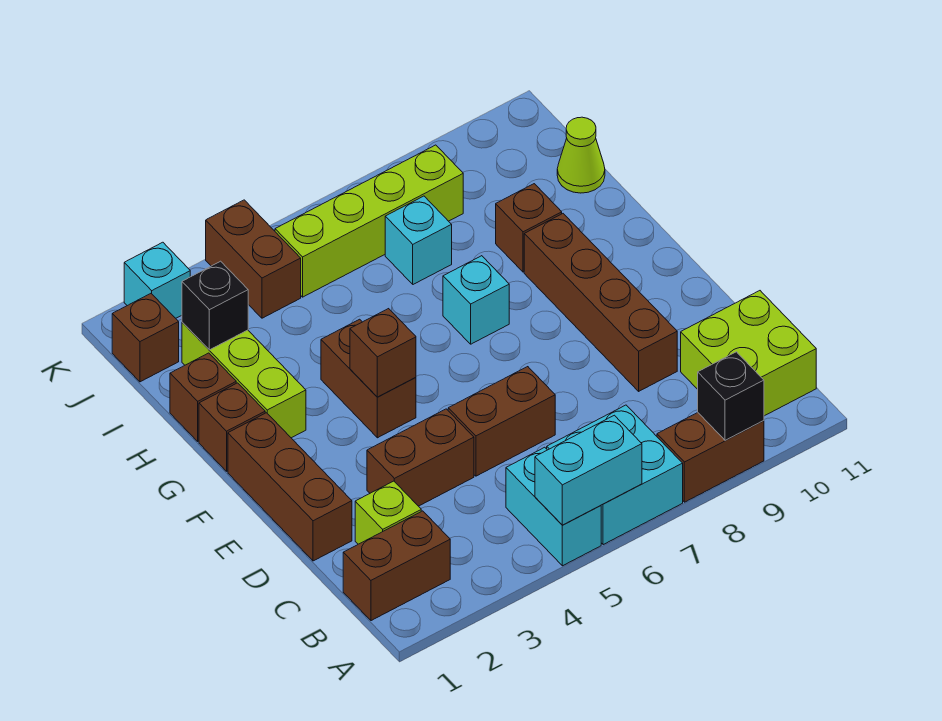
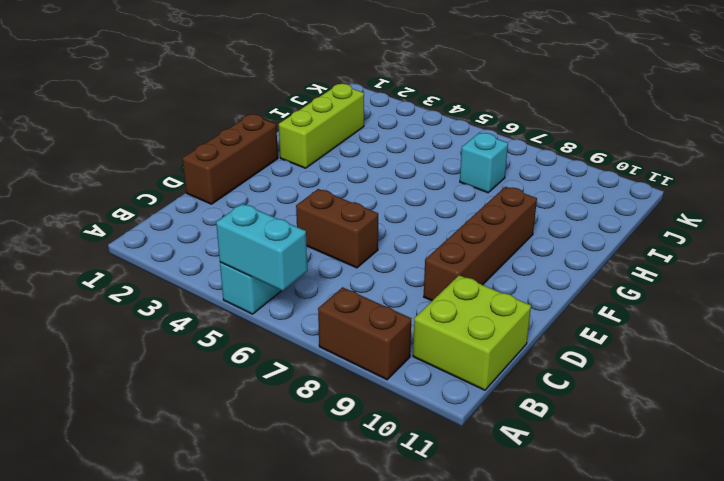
none -> cyan brick A6:B7 level 1
none -> brown brick B1:B2 level 1
none -> lime brick C2 level 1

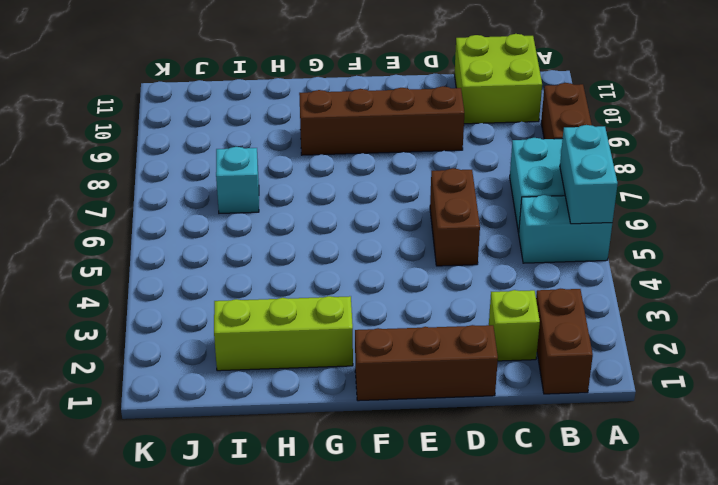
none -> brown brick D3:D4 level 1
none -> brown brick F4:G4 level 1
none -> brown brick G1 level 1

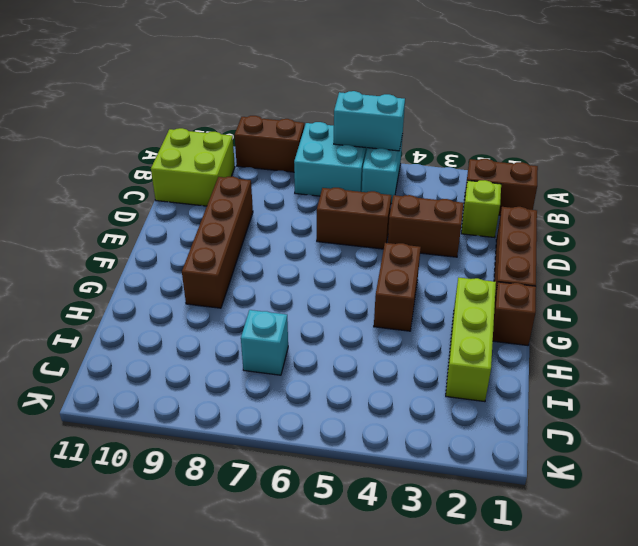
none -> cyan brick G7 level 1
none -> brown brick H1 level 1
none -> brown brick H9 level 1

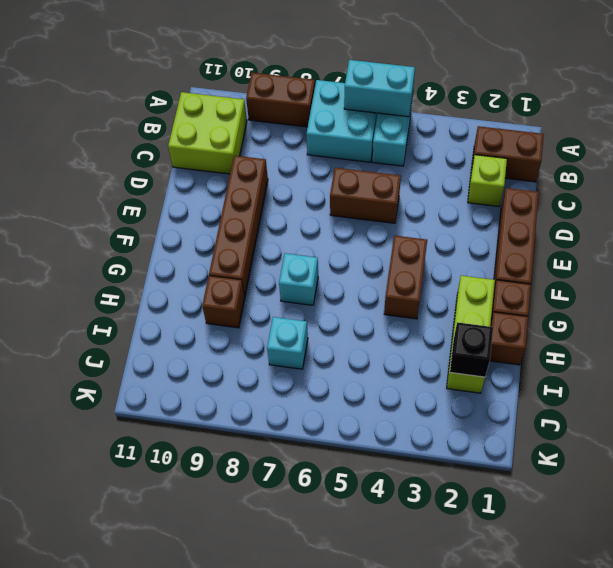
none -> brown brick D3:D4 level 1
none -> lime cone I11 level 1
none -> brown brick J1 level 1

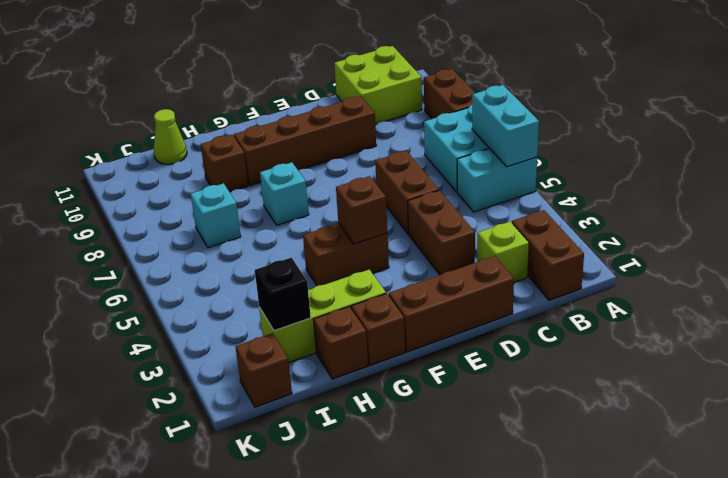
none -> brown brick J4:K4 level 1
none -> lime brick J5:J8 level 1
none -> cyan brick K2 level 1

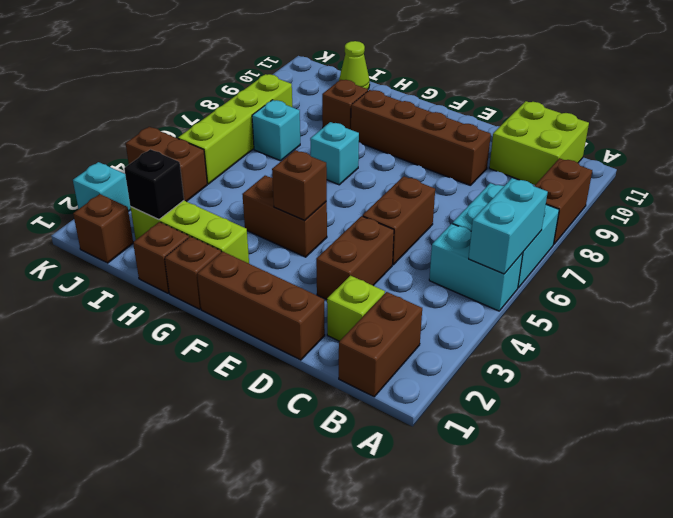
none -> black brick A9 level 2

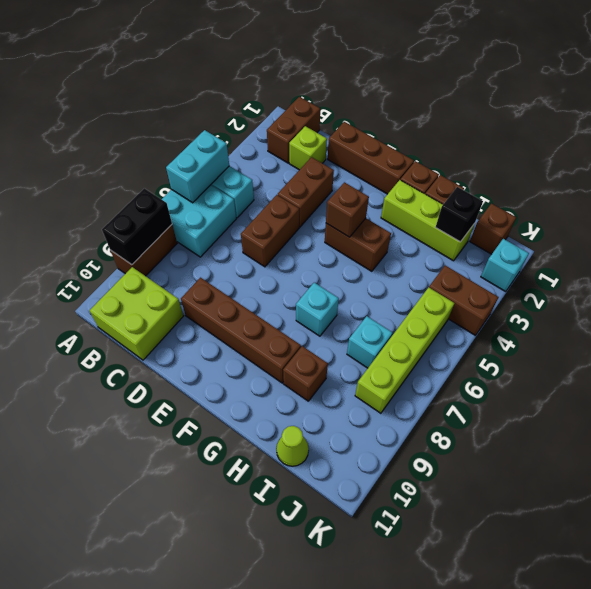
black brick A8:A9 level 2 -> black brick A9 level 2

